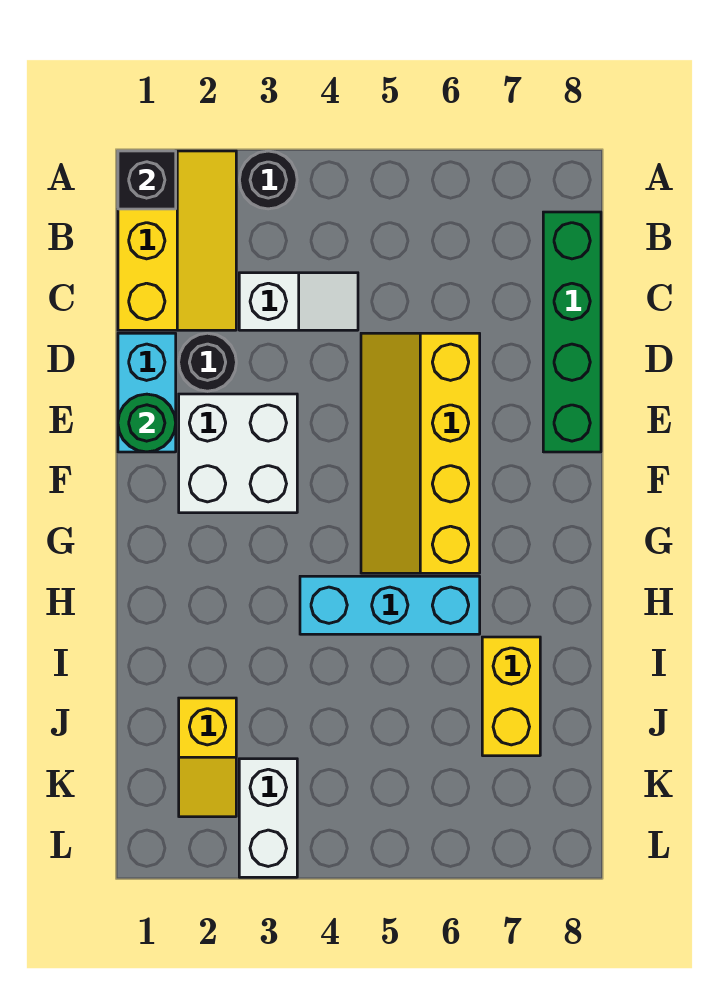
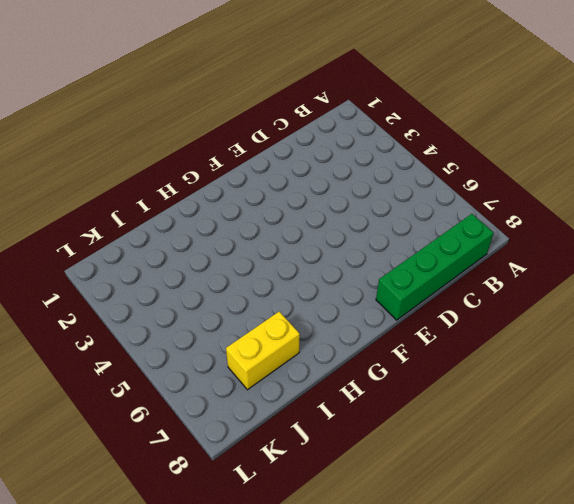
none -> yellow slope A1:C2 level 1 top 1
none -> black round brick A3 level 1
none -> white slope C3:C4 level 1 top 3

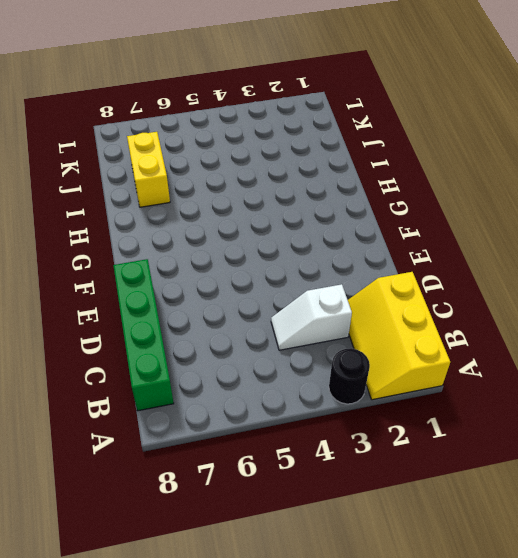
none -> cyan brick D1:E1 level 1
none -> black round brick D2 level 1
none -> yellow slope D5:G6 level 1 top 6

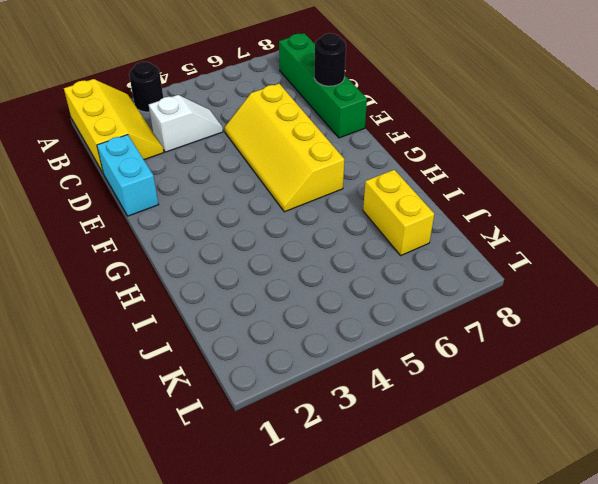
black round brick D8 level 2 -> black round brick D2 level 1
none -> white brick E2:F3 level 1
none -> cyan brick H4:H6 level 1
none -> yellow slope J2:K2 level 1 top J

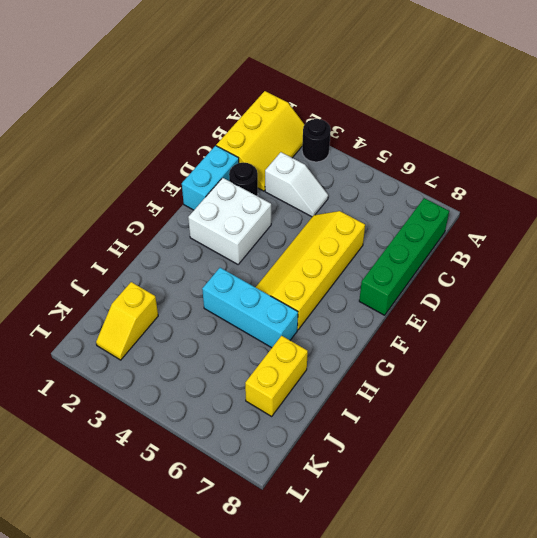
none -> white brick K3:L3 level 1
none -> black brick A1 level 2
none -> green round brick E1 level 2

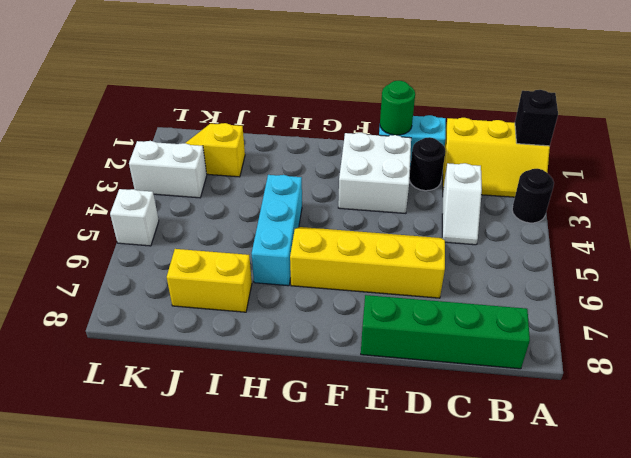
white brick L5 level 1 -> none

